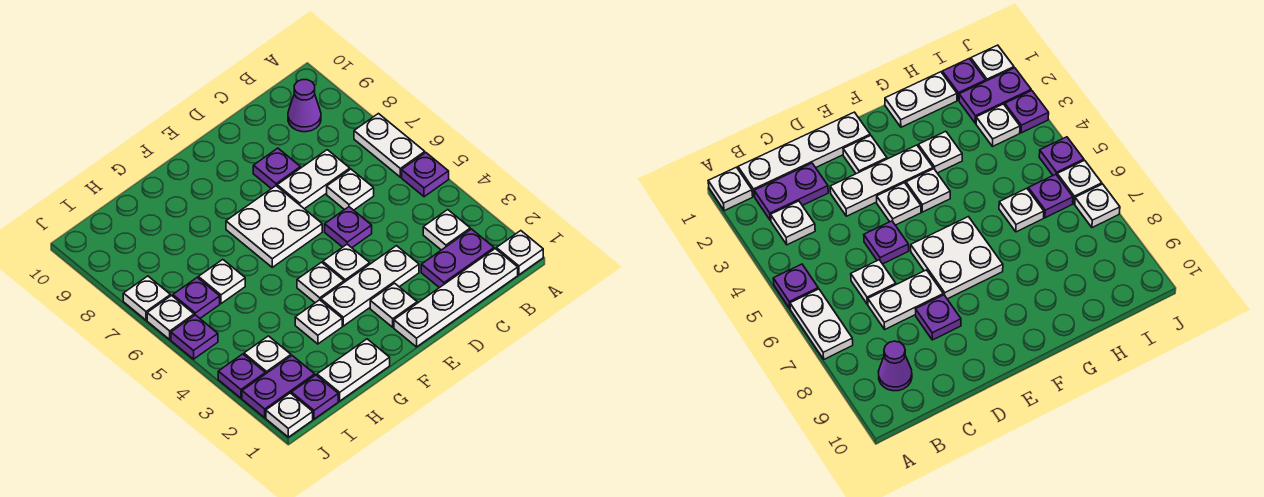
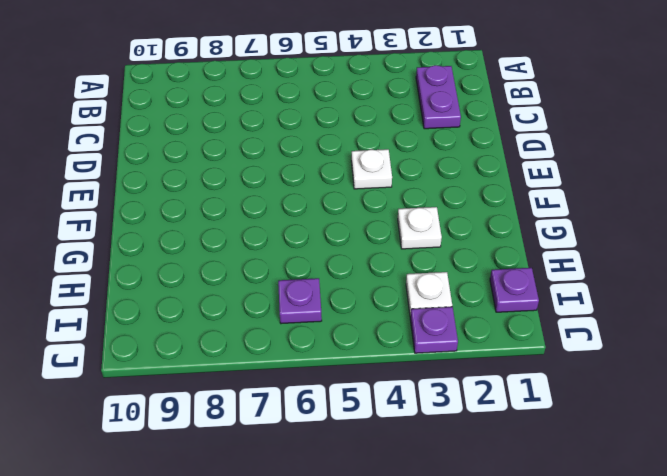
none -> white plate A1 level 1
none -> purple plate A5 level 1
none -> white plate A6:A7 level 1

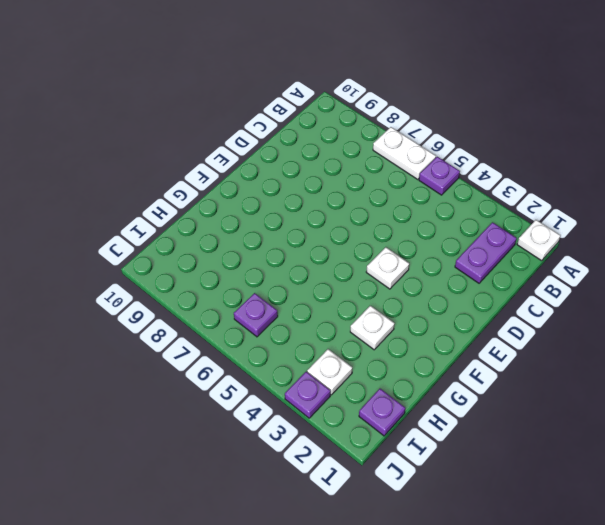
none -> white plate B1:E1 level 1
none -> white plate B3 level 1
none -> purple cone B9 level 1

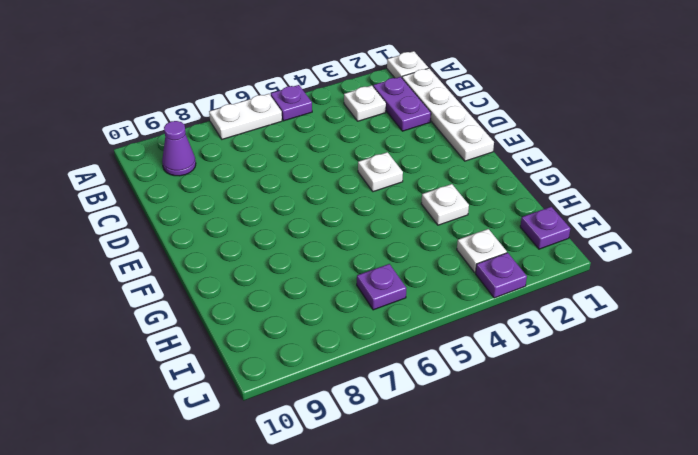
none -> white plate C6 level 1
none -> white plate C7:D7 level 1
none -> white plate D3:F3 level 1

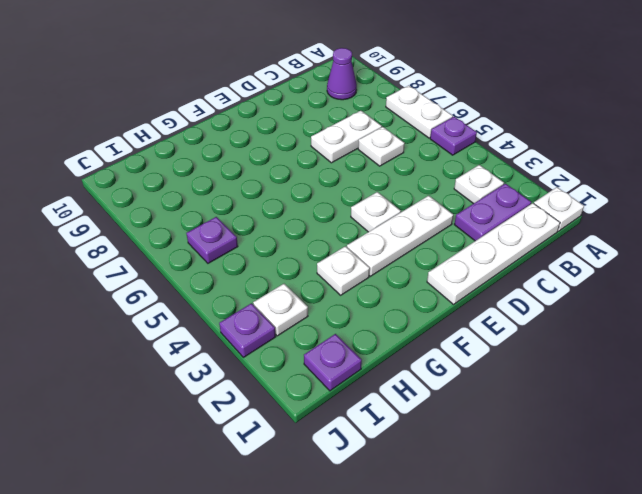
none -> purple plate D5 level 1
none -> purple plate D8 level 1
none -> white plate E2 level 1

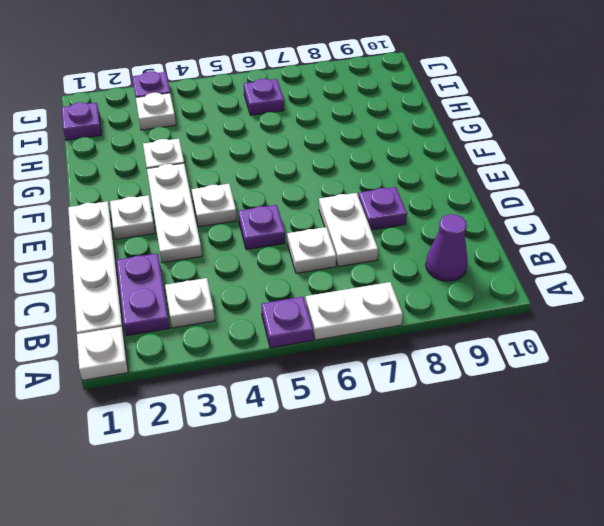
none -> white plate E6:F7 level 1
none -> white plate F4 level 1
none -> white plate G1:H1 level 1

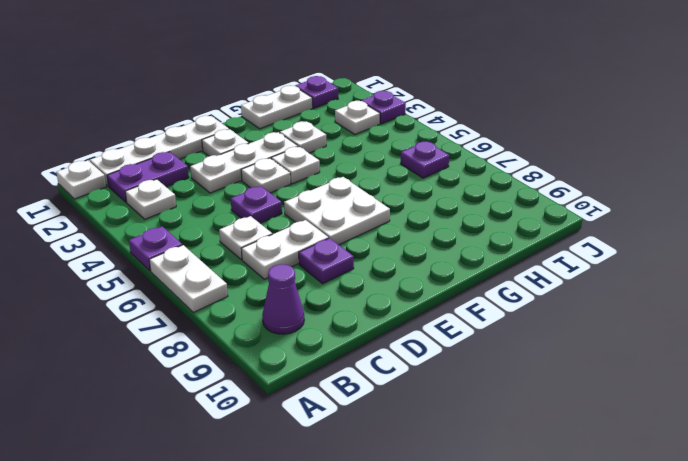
none -> white plate H6 level 1
none -> purple plate I2:J2 level 1
none -> white plate J1 level 1

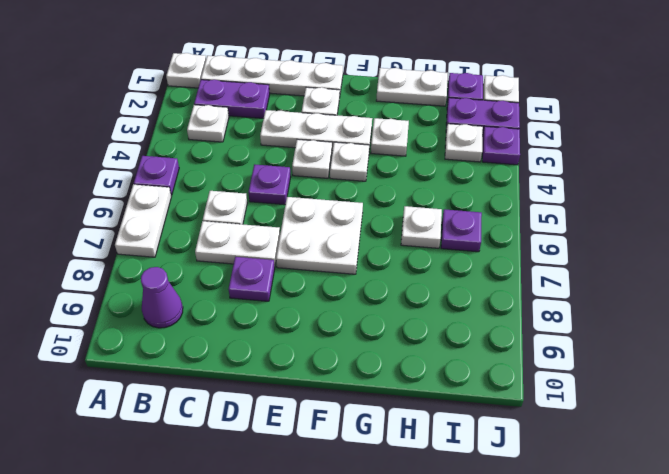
none -> purple plate J5 level 1
none -> white plate J6 level 1
none -> white plate J7 level 1

